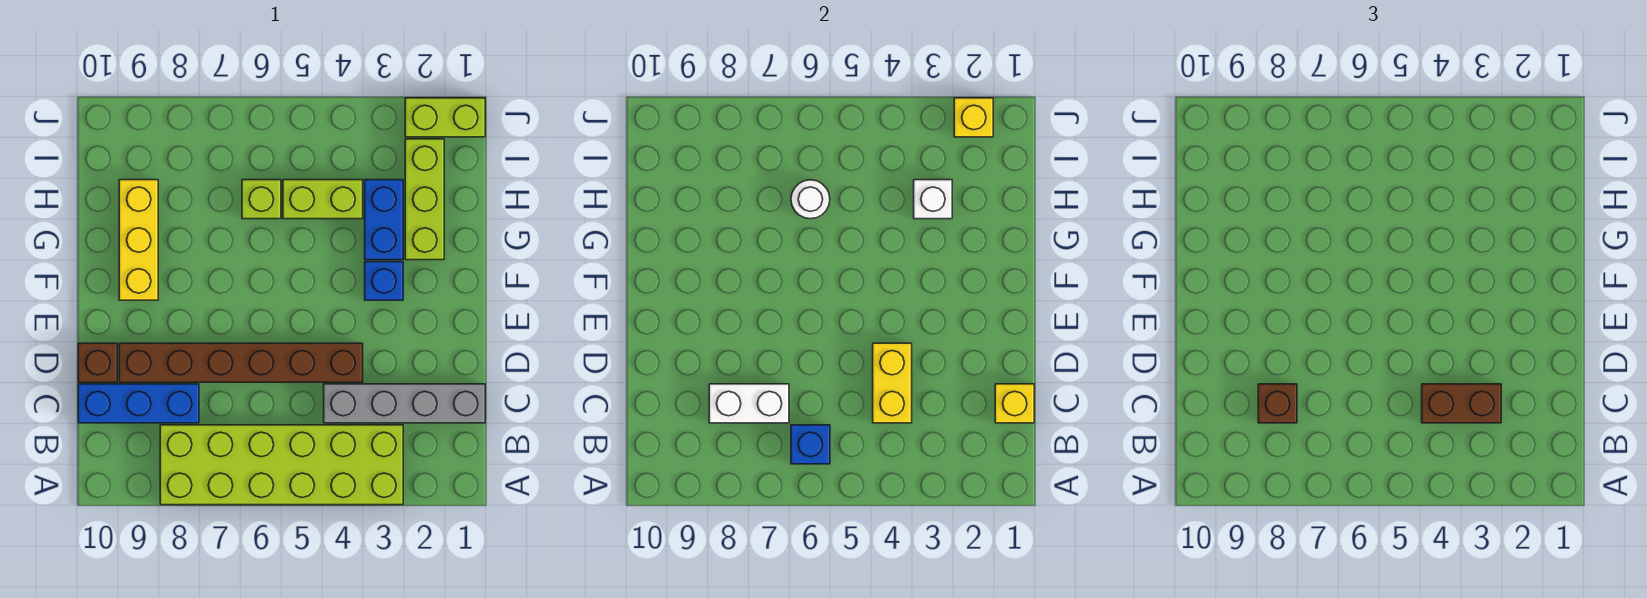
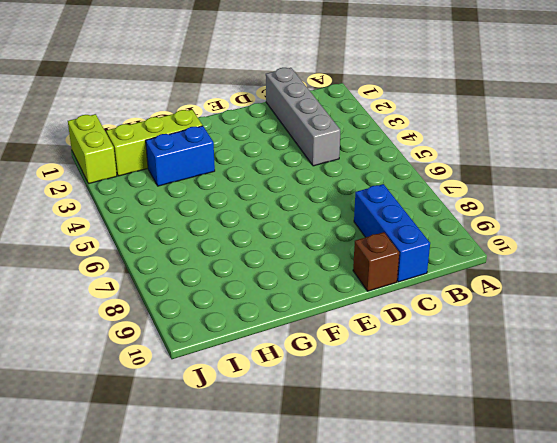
none -> lime brick A3:B8 level 1
none -> brown brick D4:D9 level 1
none -> blue brick F3 level 1

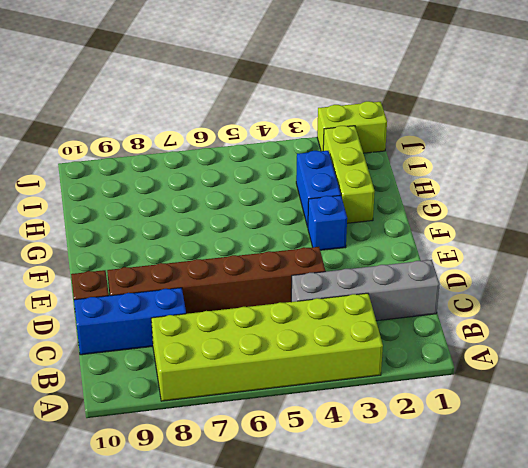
none -> yellow brick F9:H9 level 1
none -> lime brick H4:H5 level 1
none -> lime brick H6 level 1

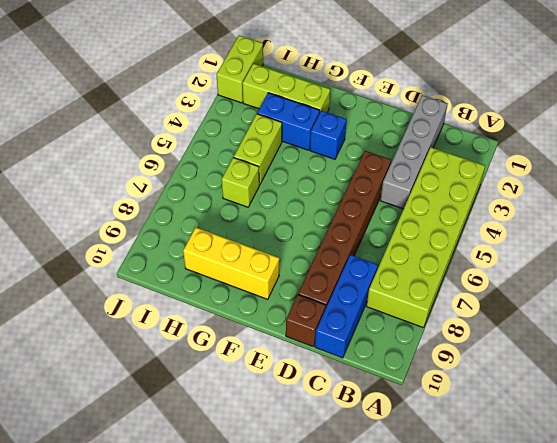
none -> blue brick B6 level 2
none -> yellow brick C1 level 2
none -> yellow brick C4:D4 level 2

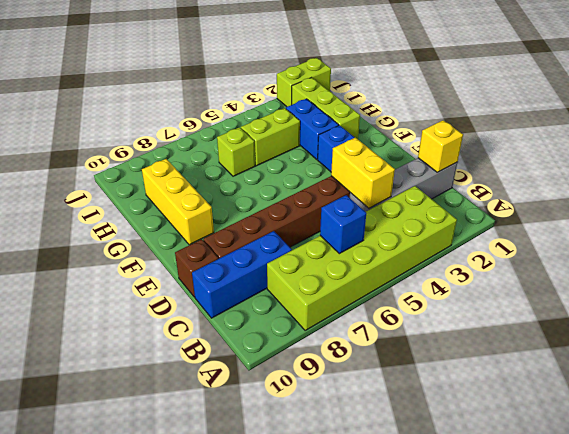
none -> white brick C7:C8 level 2
none -> white brick H3 level 2
none -> white round brick H6 level 2

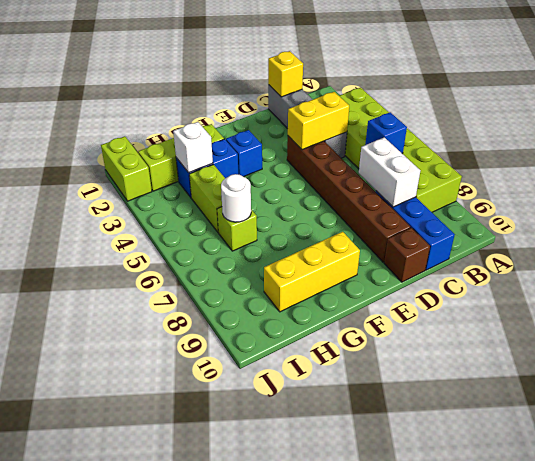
none -> yellow brick J2 level 2
none -> brown brick C3:C4 level 3
none -> brown brick C8 level 3

